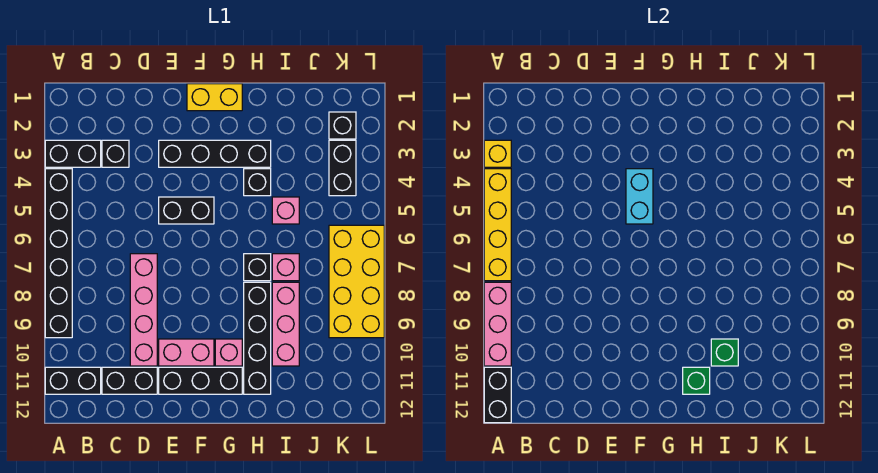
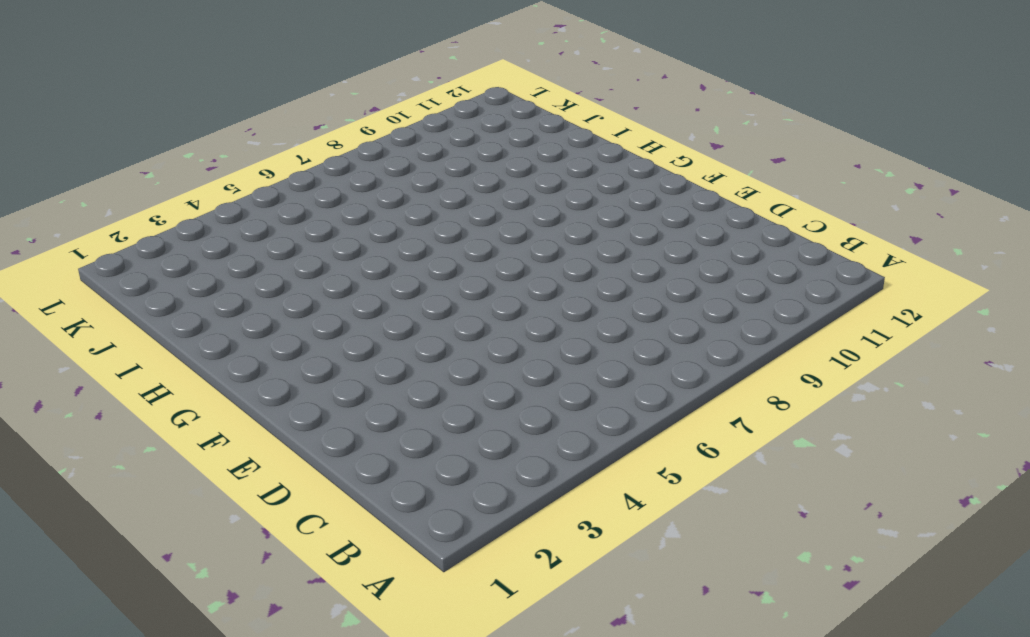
none -> black brick A3:B3 level 1
none -> black brick A4:A9 level 1
none -> black brick A11:B11 level 1

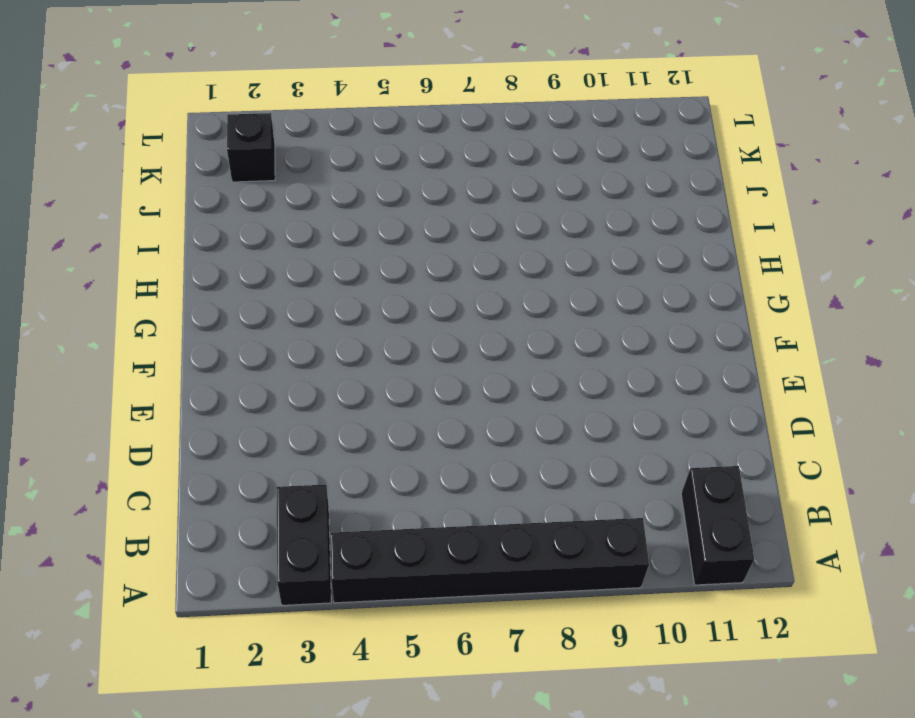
none -> black brick C3 level 1
none -> black brick C11:D11 level 1
none -> pink brick D7:D10 level 1

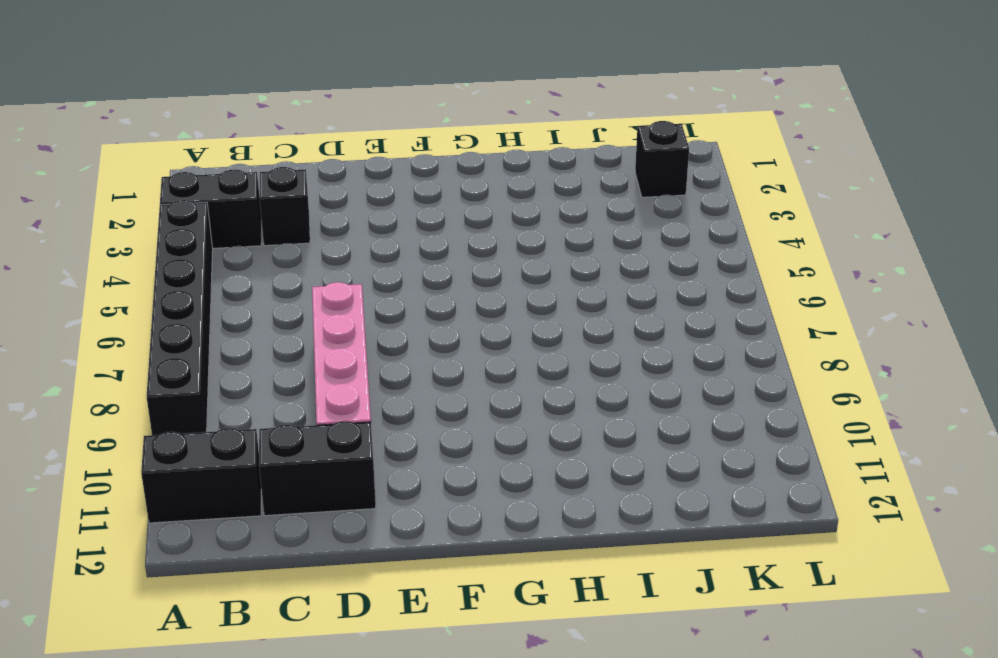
none -> black brick E3:H3 level 1
none -> black brick E5:F5 level 1
none -> pink brick E10:F10 level 1

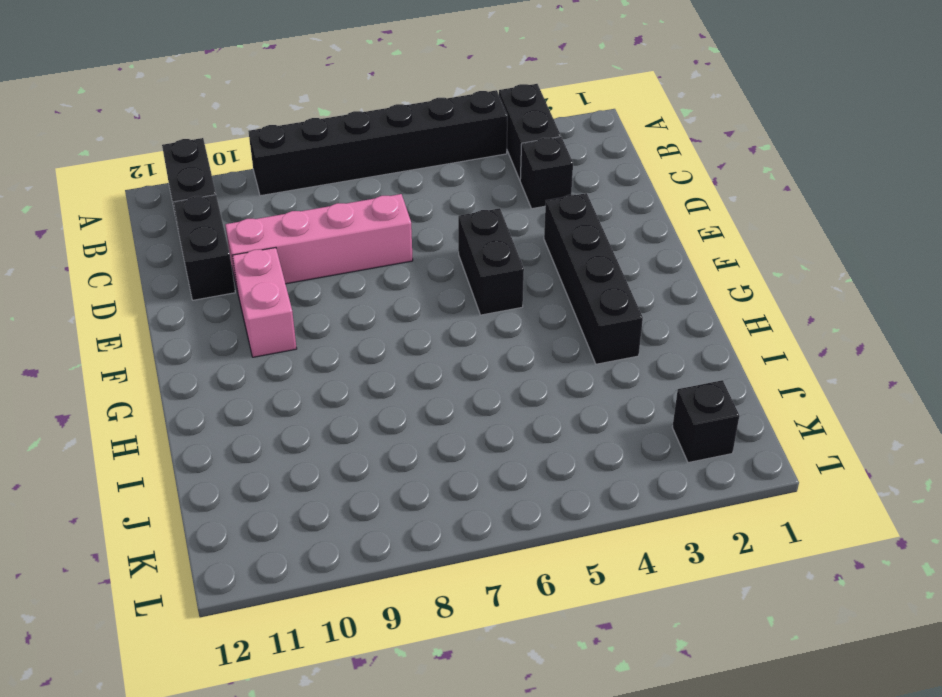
none -> black brick E11:G11 level 1
none -> yellow brick F1:G1 level 1
none -> pink brick G10 level 1

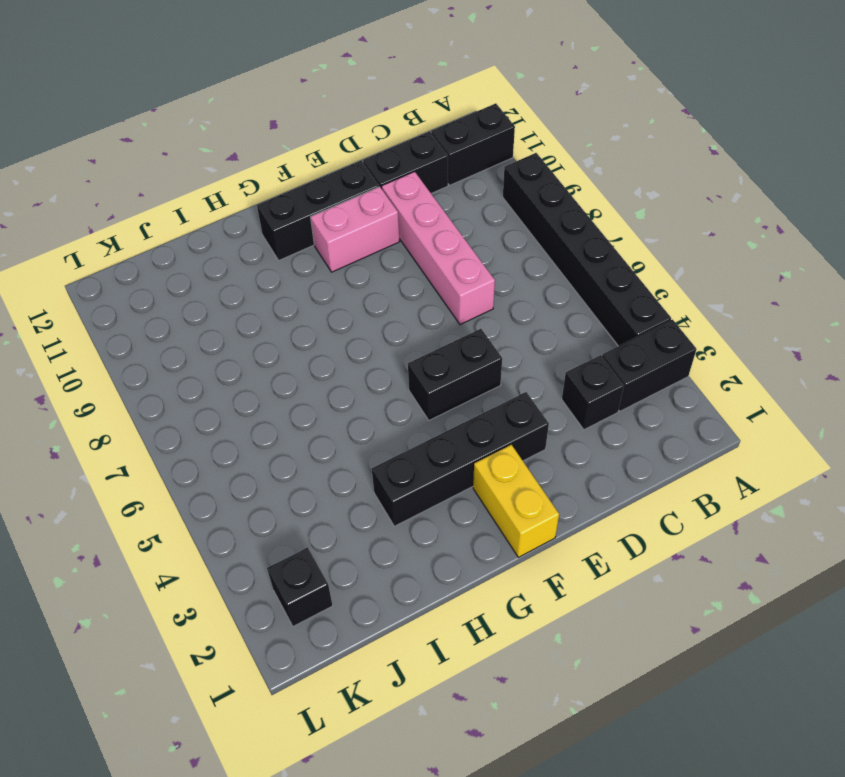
yellow brick F1:F2 level 1 -> yellow brick F1:G1 level 1
none -> pink brick G10 level 1
none -> black brick H4 level 1
none -> black brick H7 level 1

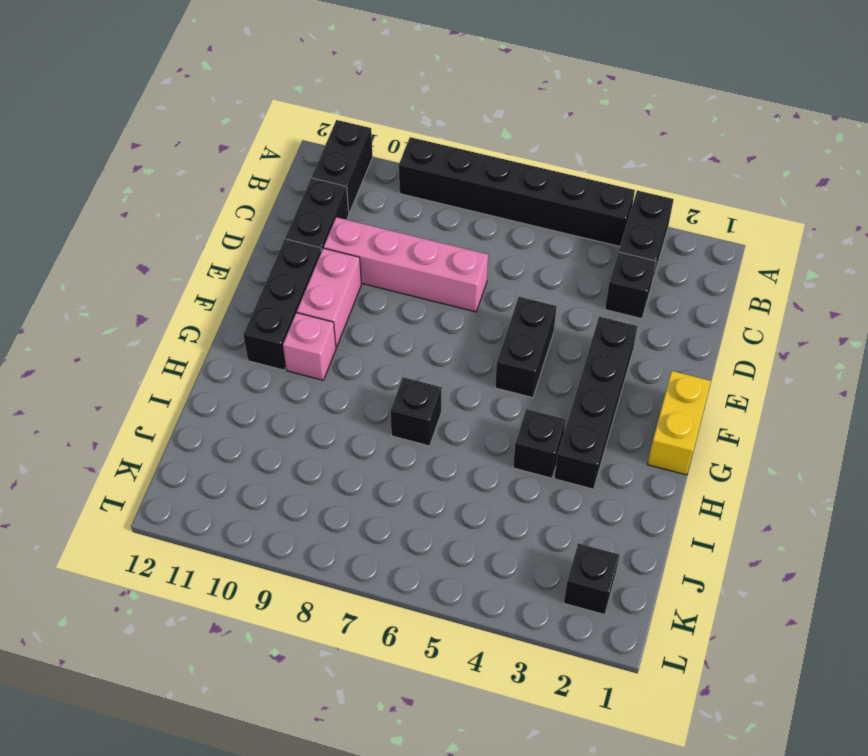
none -> black brick H8:H11 level 1
none -> pink brick I5 level 1
none -> pink brick I7 level 1

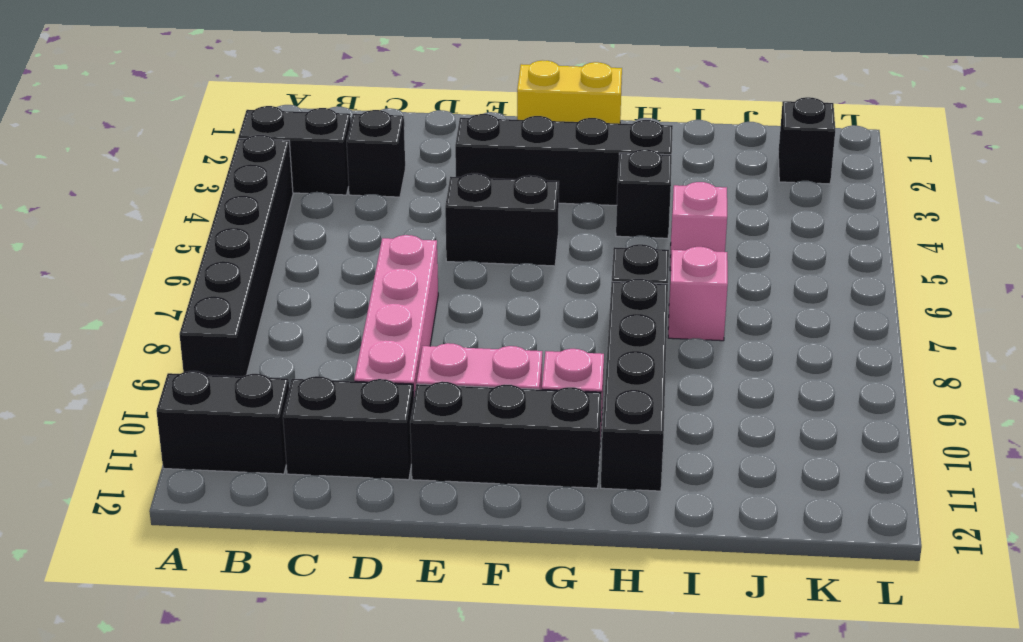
none -> pink brick I8:I10 level 1
none -> black brick K3:K4 level 1
none -> yellow brick K6:L9 level 1

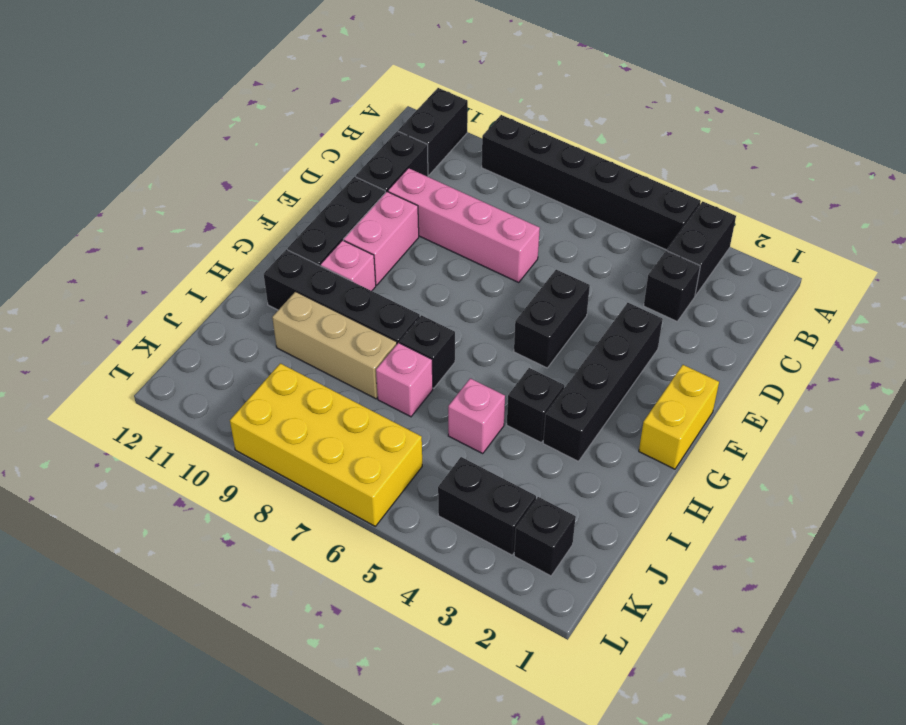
tan brick I8:I10 level 1 -> pink brick I8:I10 level 1
none -> yellow brick A3 level 2
none -> yellow brick A4:A7 level 2
none -> pink brick A8:A10 level 2

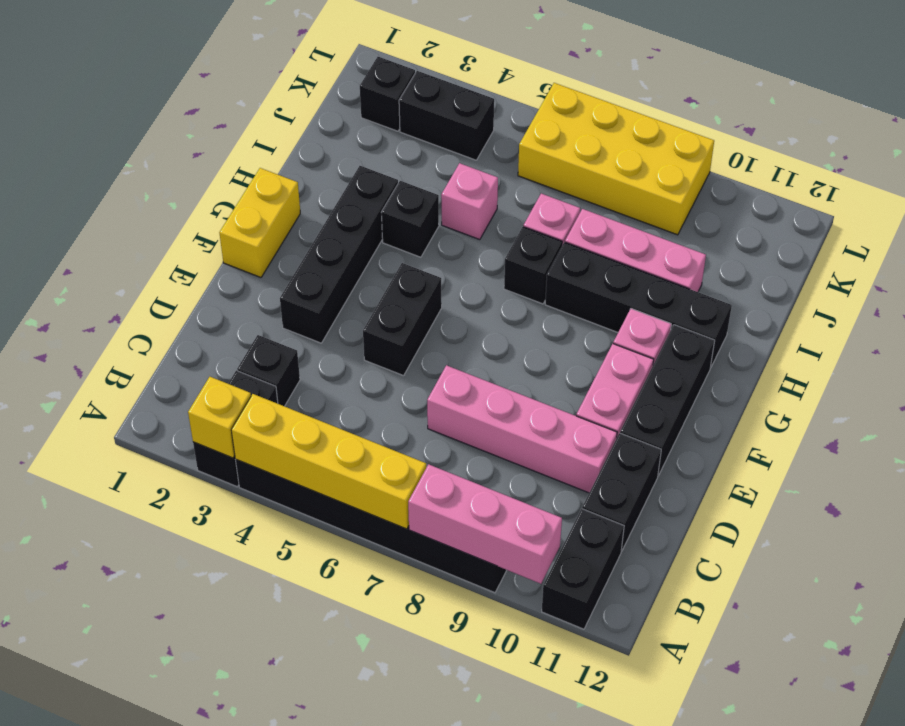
none -> black brick A11:A12 level 2
none -> cyan brick F4:F5 level 2
none -> green brick H11 level 2

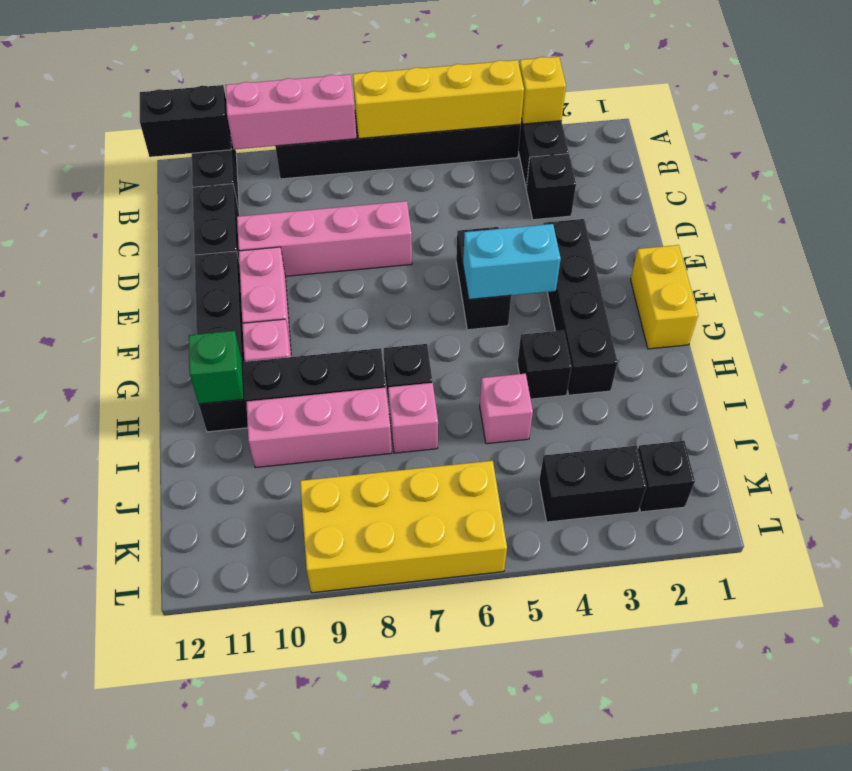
none -> green brick I10 level 2

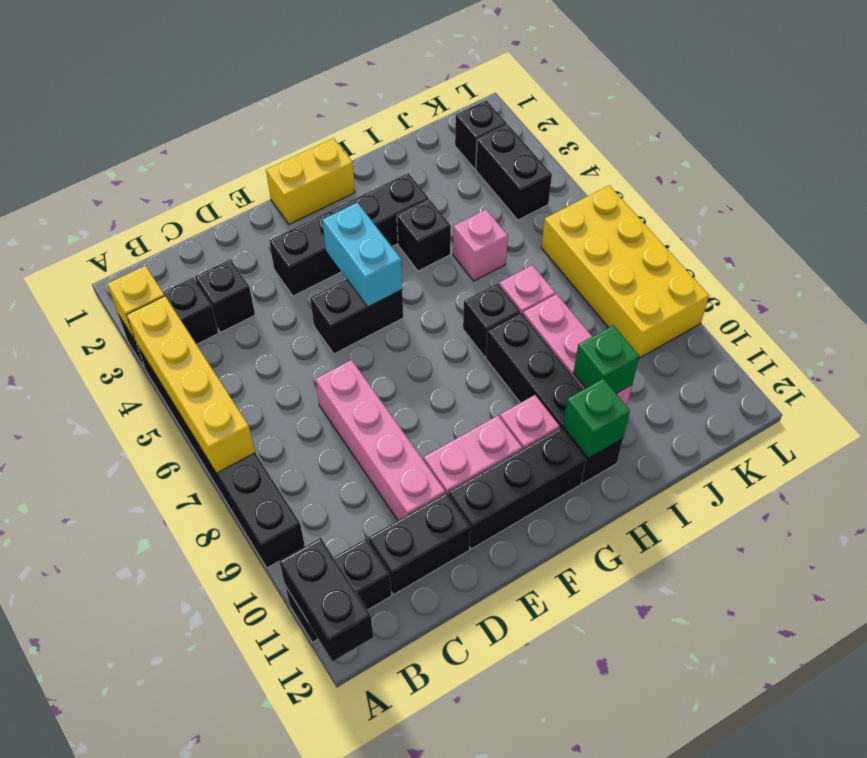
none -> pink brick A8:A10 level 2

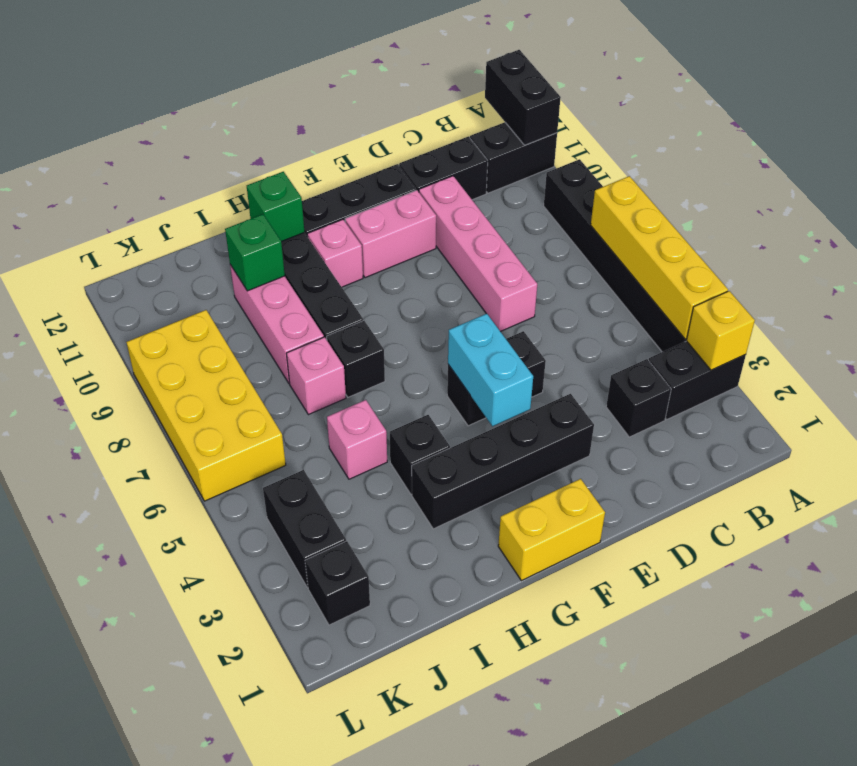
none -> pink brick A8:A10 level 2

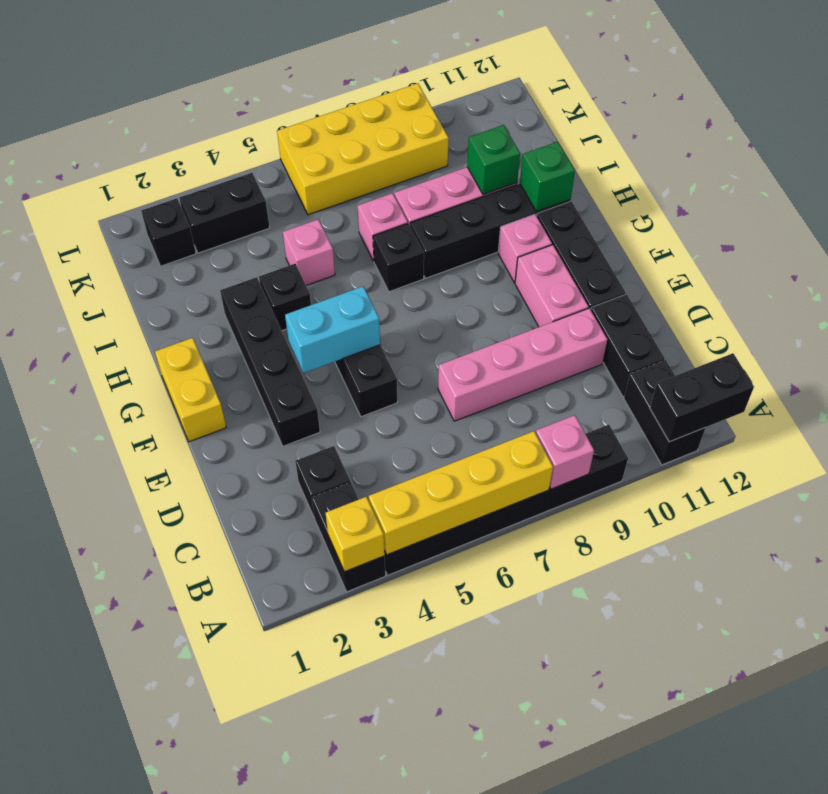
pink brick A8 level 2 -> pink brick A8:A10 level 2

